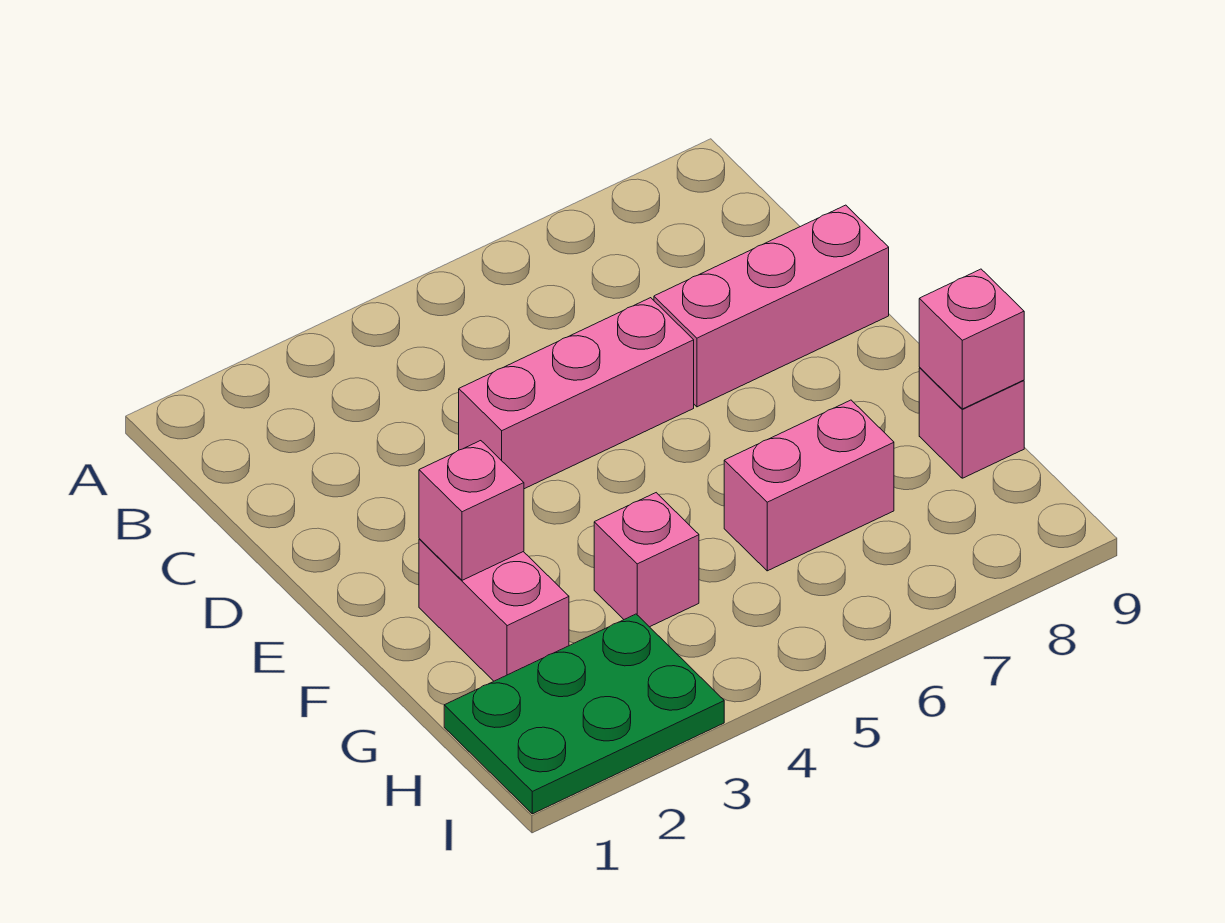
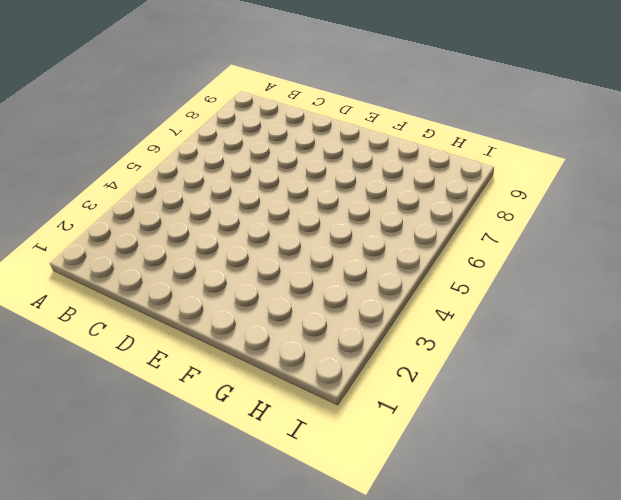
none -> pink brick D4:D6 level 1
none -> pink brick D7:D9 level 1

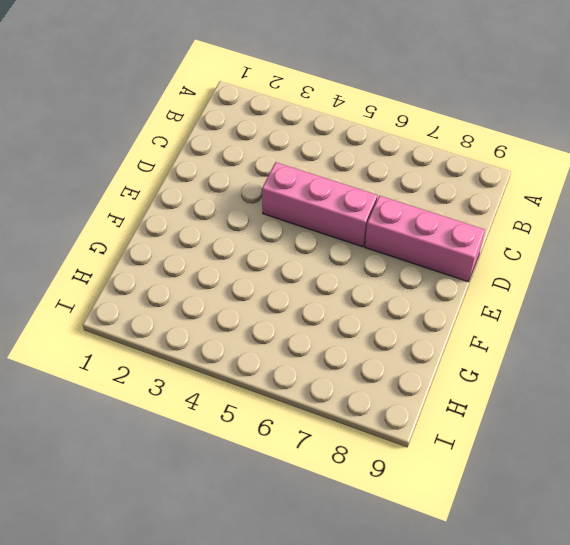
none -> pink brick F2:G2 level 1
none -> pink brick G4 level 1

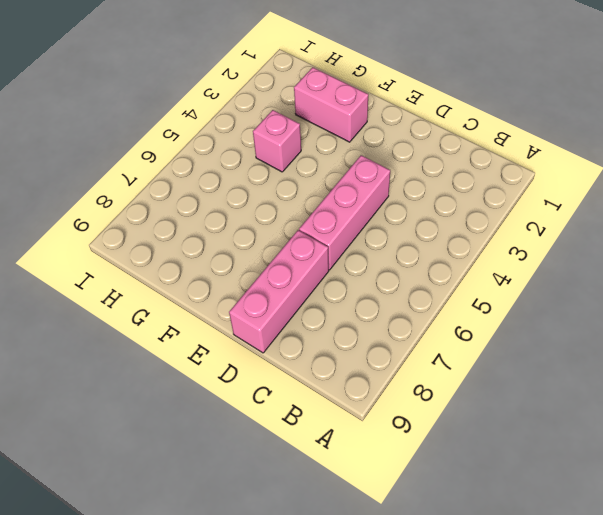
none -> pink brick G6:G7 level 1
none -> pink brick G9 level 1

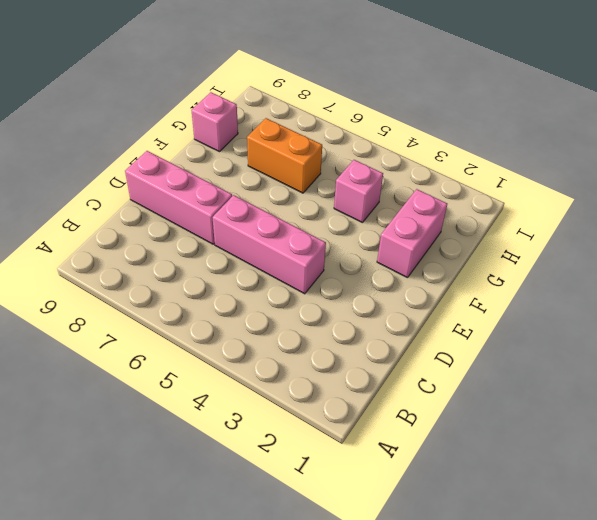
orange brick G6:G7 level 1 -> pink brick G6:G7 level 1
none -> green plate H1:I3 level 1
none -> pink brick F2 level 2

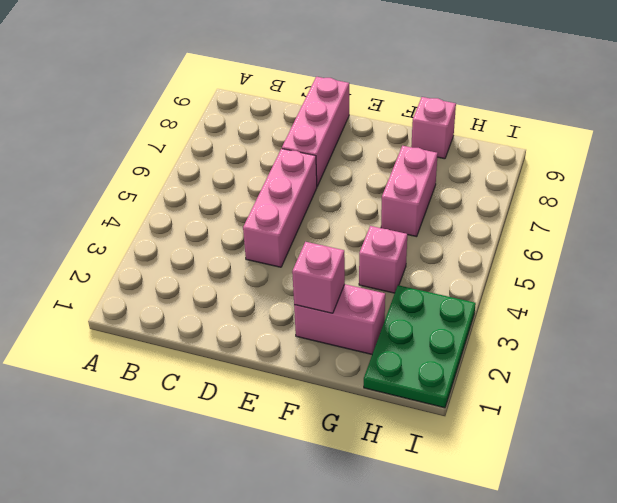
none -> pink brick G9 level 2

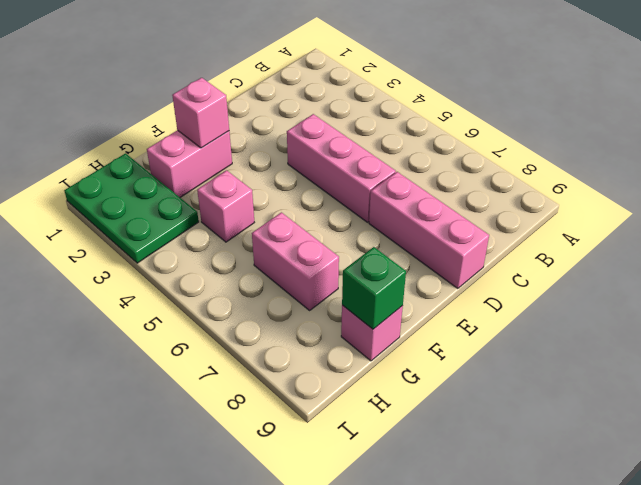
green brick G9 level 2 -> pink brick G9 level 2

